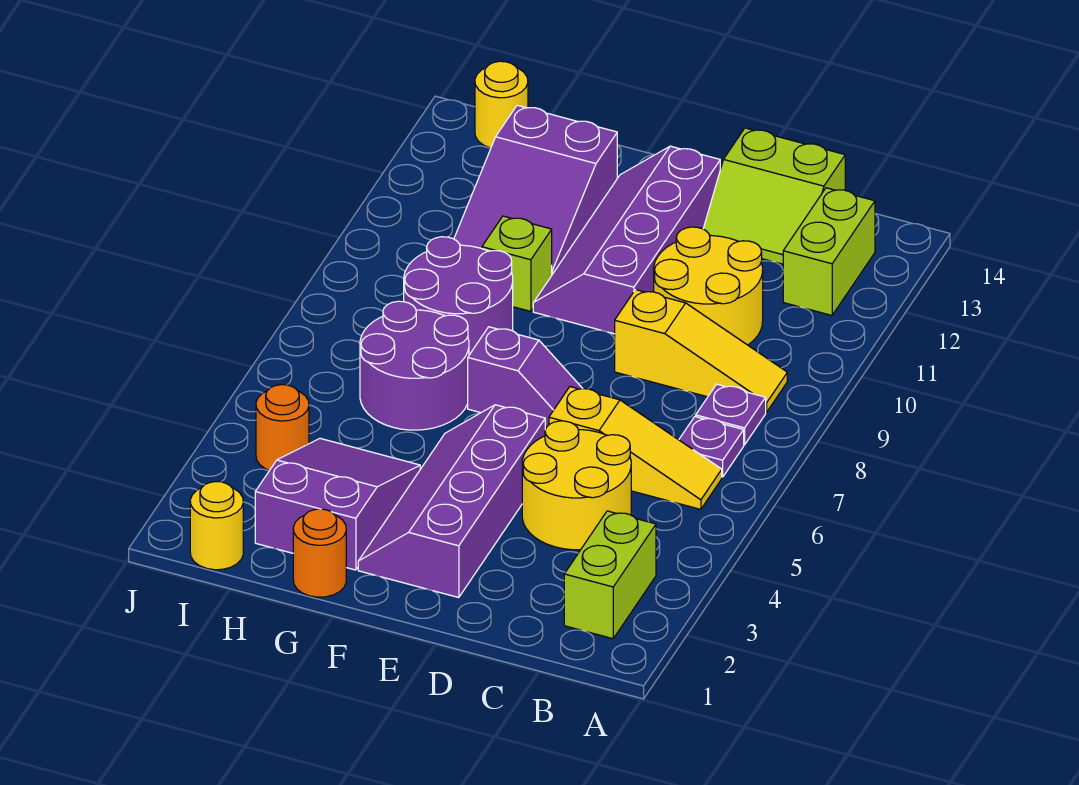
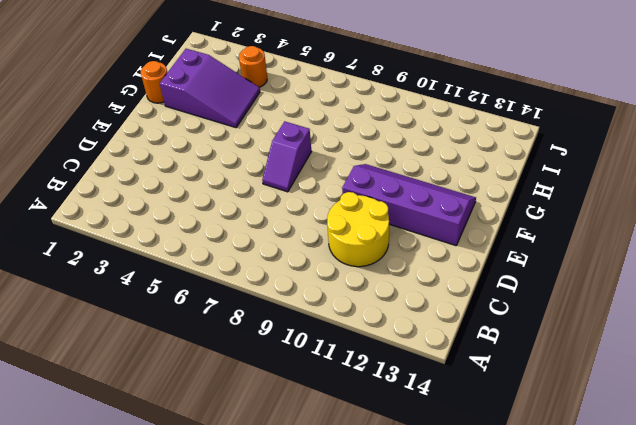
none -> lime brick B2:B3 level 1
none -> yellow slope B6:D6 level 1 top D
none -> purple plate B7 level 1

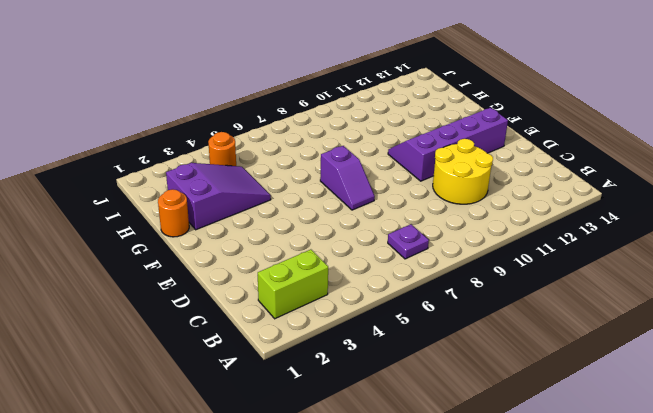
none -> yellow slope B6:D6 level 1 top D
none -> purple plate B8 level 1
none -> yellow slope B9:D9 level 1 top D

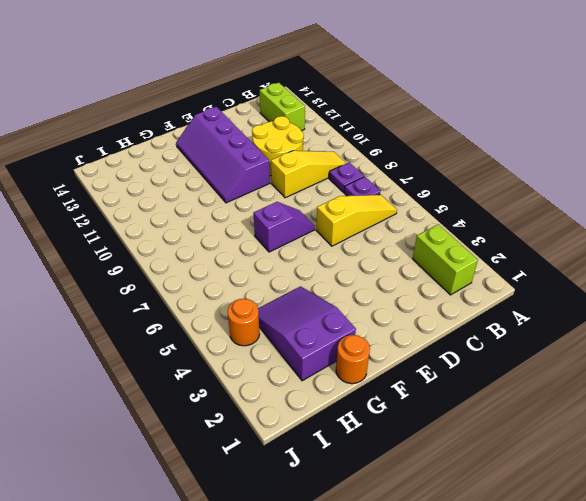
none -> yellow round brick C4:D5 level 1
none -> lime slope C13:D14 level 1 top 14
none -> purple slope E2:F5 level 1 top E

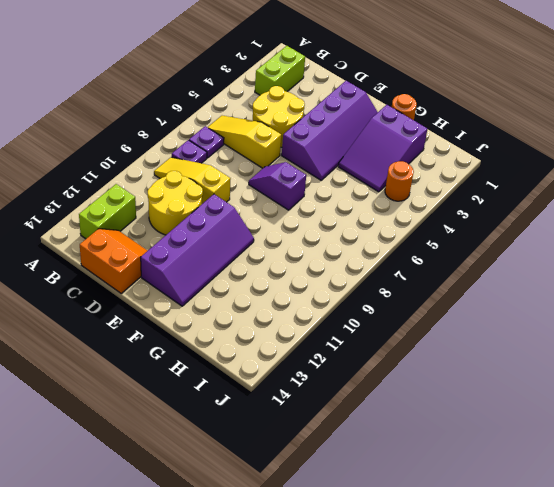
orange slope C13:D14 level 1 top 14 -> lime slope C13:D14 level 1 top 14
none -> purple round brick G6:H7 level 1
none -> purple round brick G8:H9 level 1
none -> lime brick G10 level 1

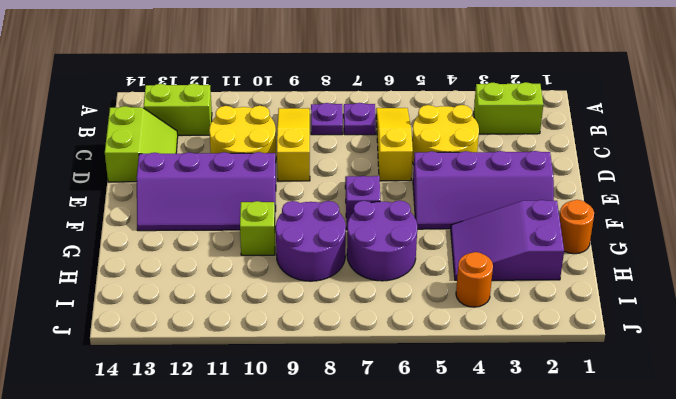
none -> purple slope G11:H13 level 1 top 13
none -> yellow round brick I1 level 1
none -> yellow round brick I14 level 1

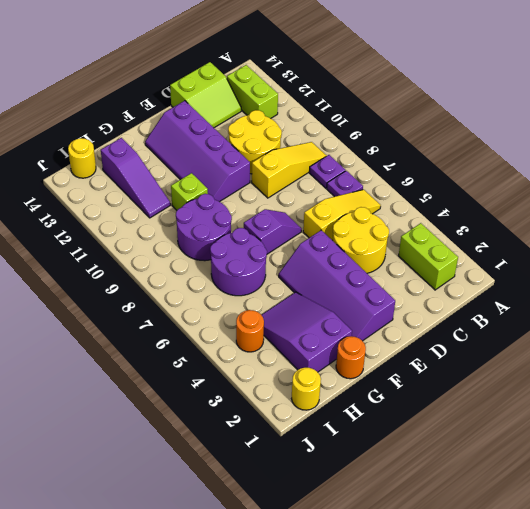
purple slope H11:H13 level 1 top 13 -> purple slope G11:H13 level 1 top 13

